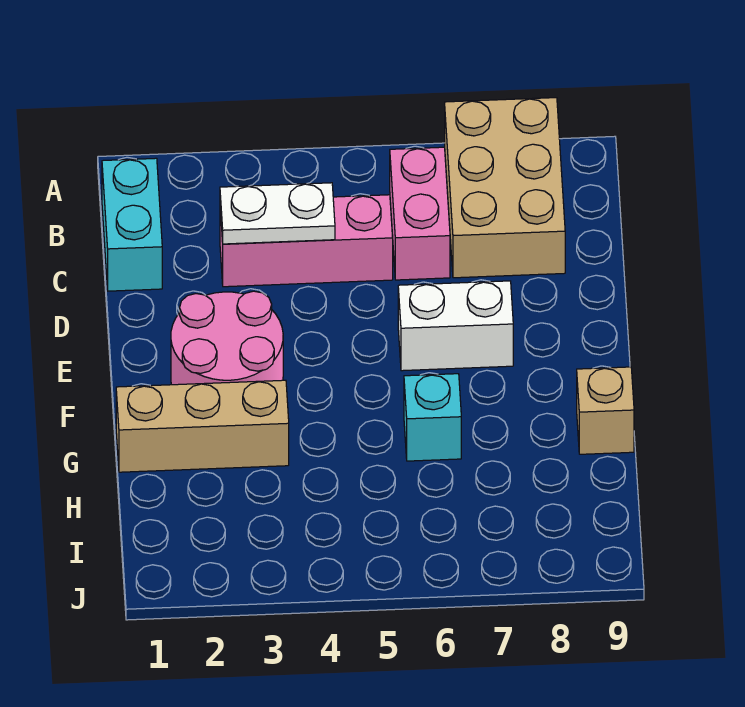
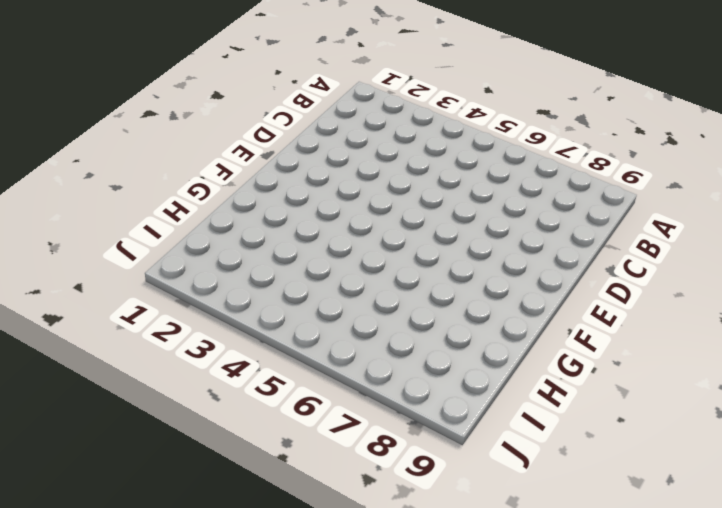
none -> tan brick A7:C8 level 1
none -> cyan brick B1:C1 level 1

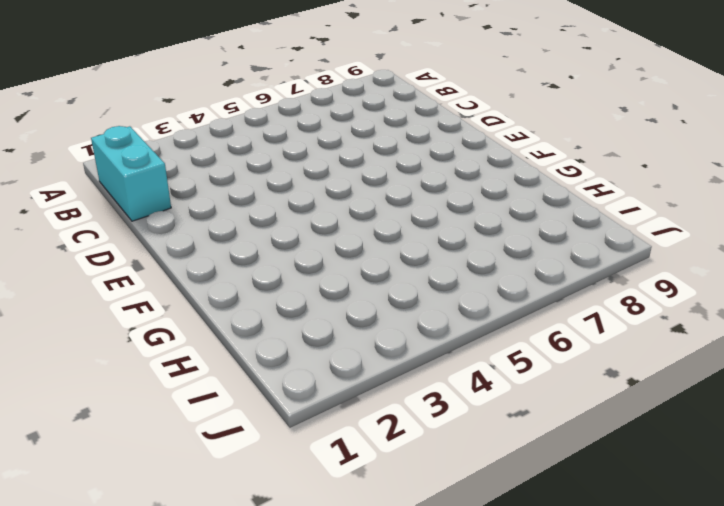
none -> tan brick A7:C8 level 1
none -> pink brick B6:C6 level 1

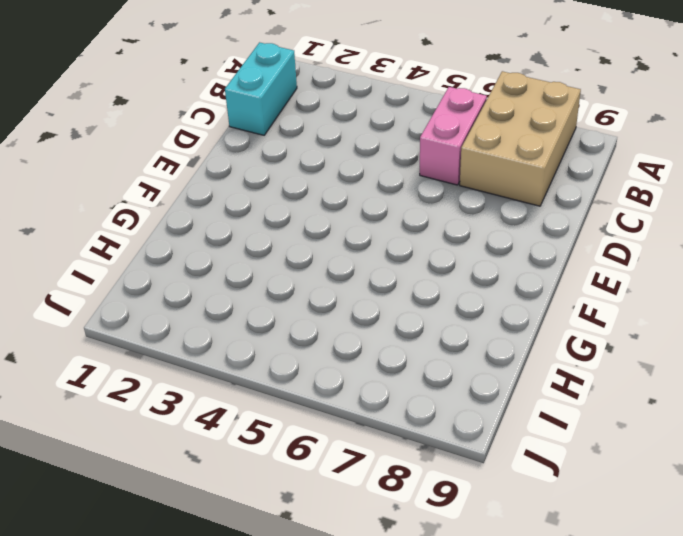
none -> pink brick C3:C5 level 1
none -> pink round brick E2:F3 level 1

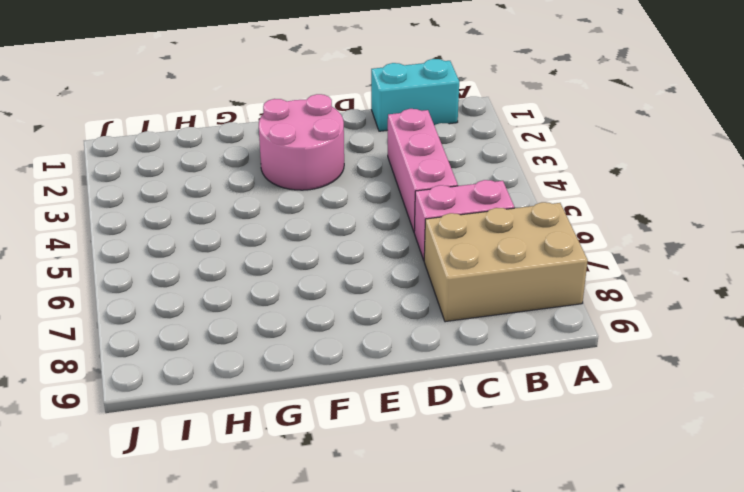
none -> white brick E6:E7 level 1
none -> tan brick G1:G3 level 1

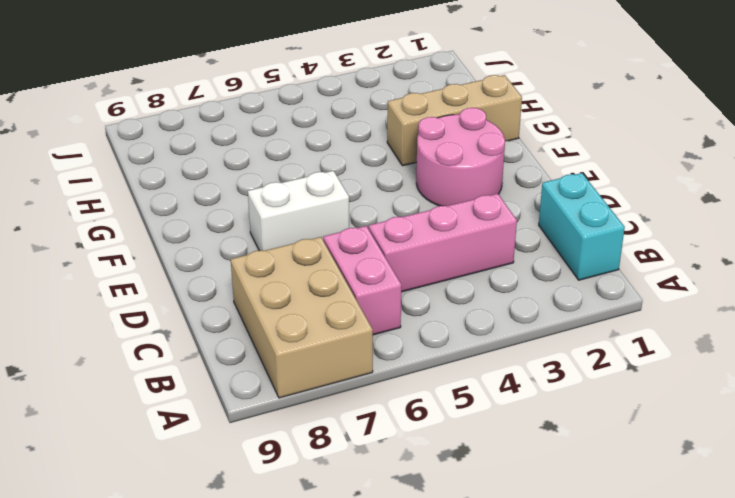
none -> cyan brick G6 level 1
none -> tan brick G9 level 1

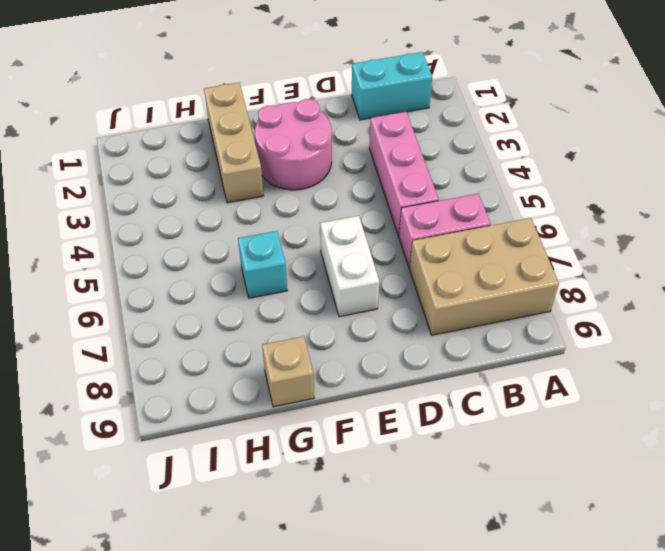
none -> white plate C3:C4 level 2

